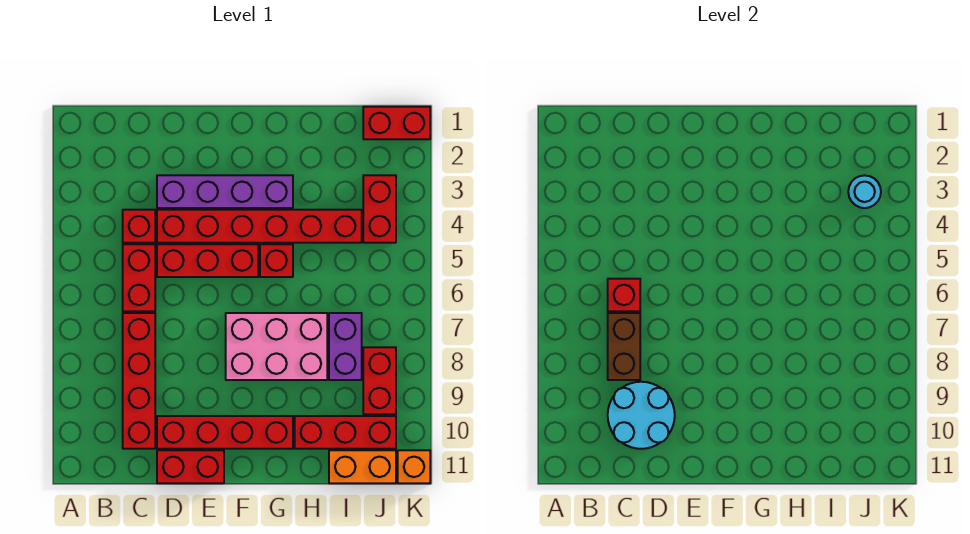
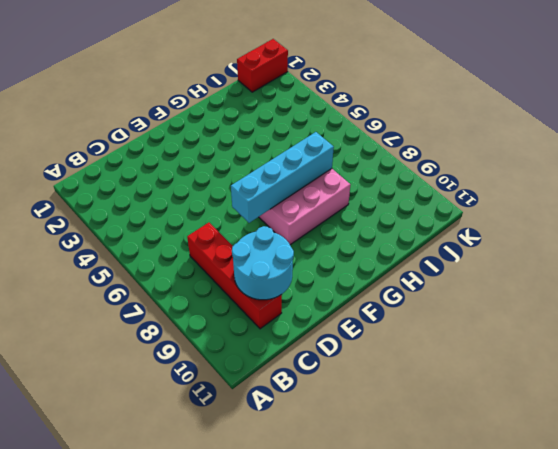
cyan brick E7:H7 level 2 -> none
none -> red brick C4 level 1
none -> red brick C5:C6 level 1
none -> purple brick D3:G3 level 1

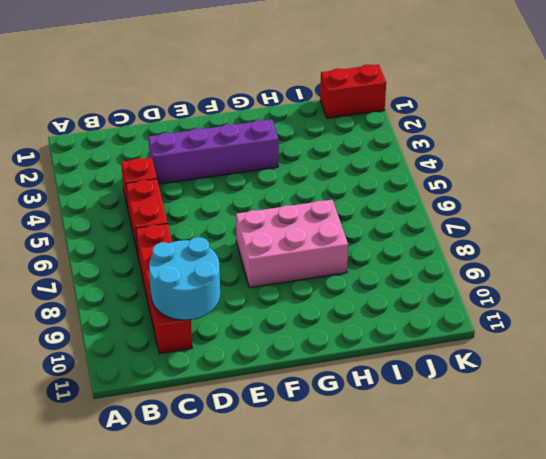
none -> red brick D4:I4 level 1
none -> red brick D5:F5 level 1
none -> red brick D10:G10 level 1

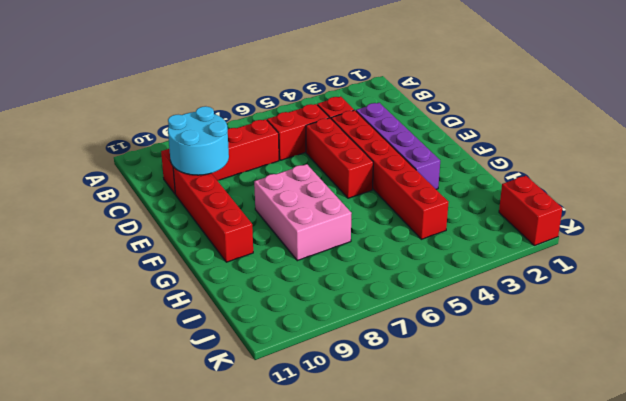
none -> red brick D11:E11 level 1
none -> red brick G5 level 1
none -> red brick H10:J10 level 1

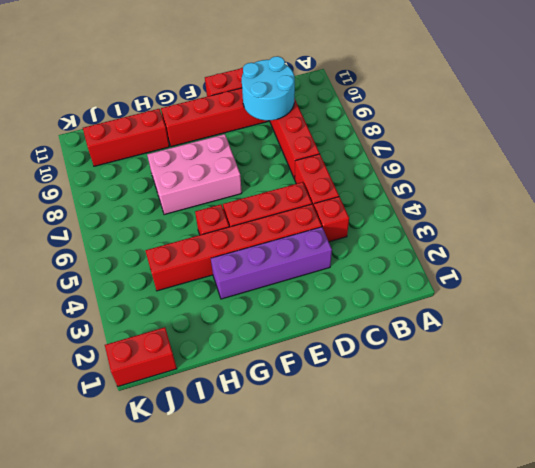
none -> purple brick I7:I8 level 1
none -> orange brick I11:J11 level 1
none -> red brick J3:J4 level 1

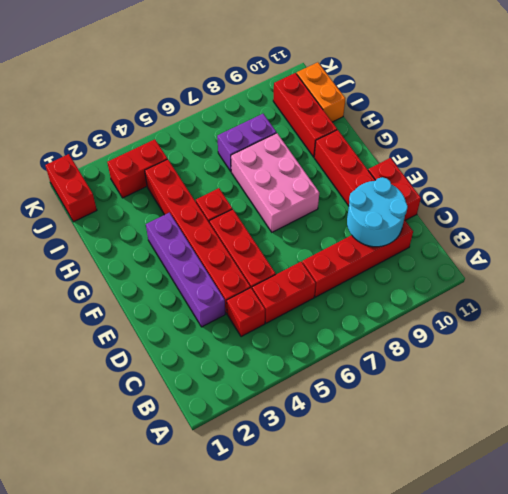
none -> red brick J8:J9 level 1
none -> orange brick K11 level 1
none -> red brick C6 level 2

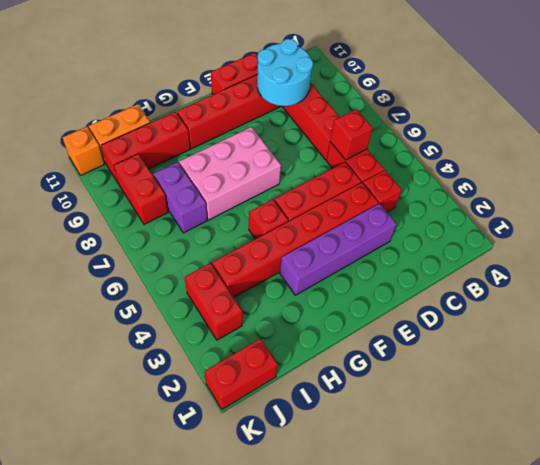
none -> brown brick C7:C8 level 2
none -> cyan round brick J3 level 2

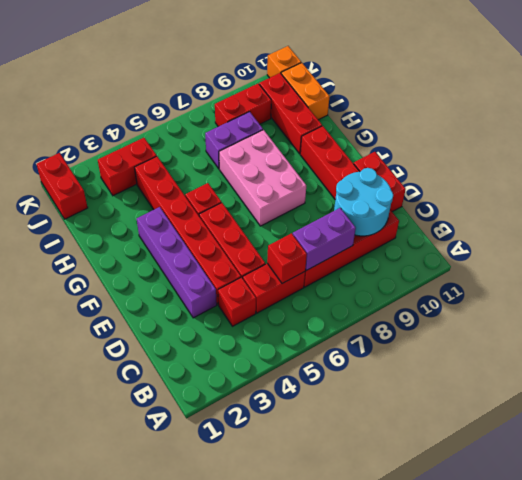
purple brick C7:C8 level 2 -> brown brick C7:C8 level 2
none -> cyan round brick J3 level 2

